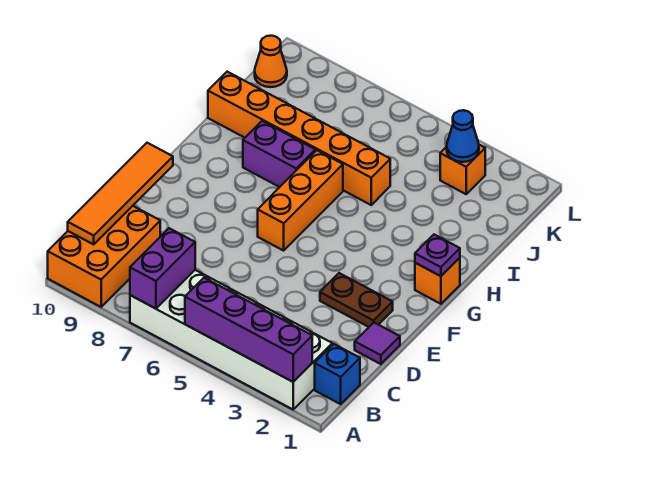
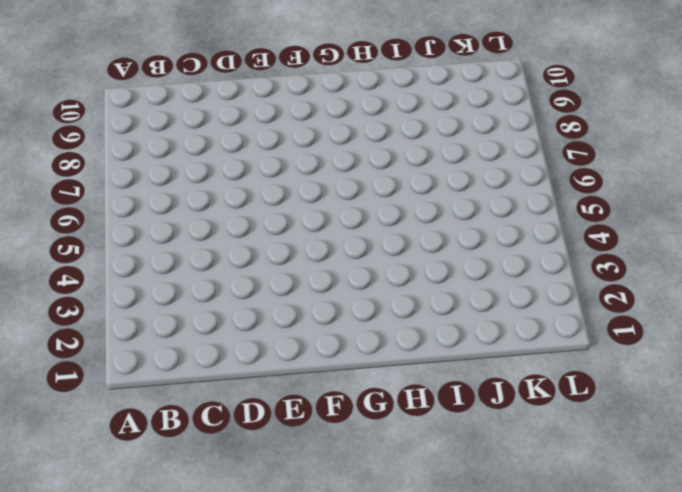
none -> white brick A2:B7 level 1
none -> orange brick A9:C10 level 1
none -> blue brick B1 level 1

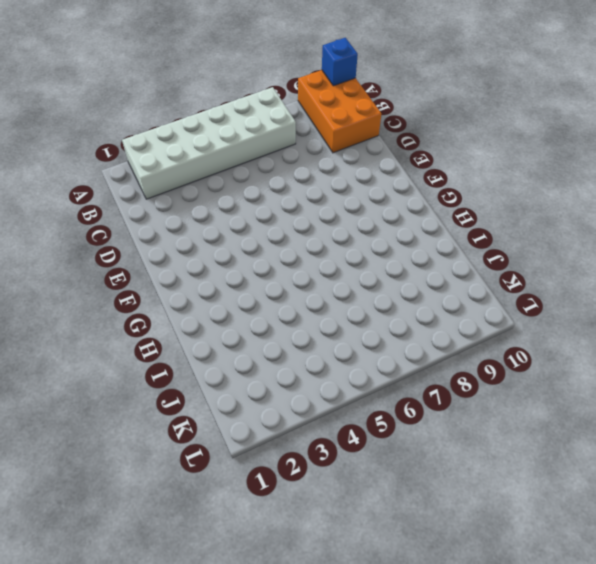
blue brick A10 level 2 -> blue brick B1 level 1
none -> purple tile D1 level 1
none -> brown plate E2:E3 level 1
none -> orange brick F6:H6 level 1

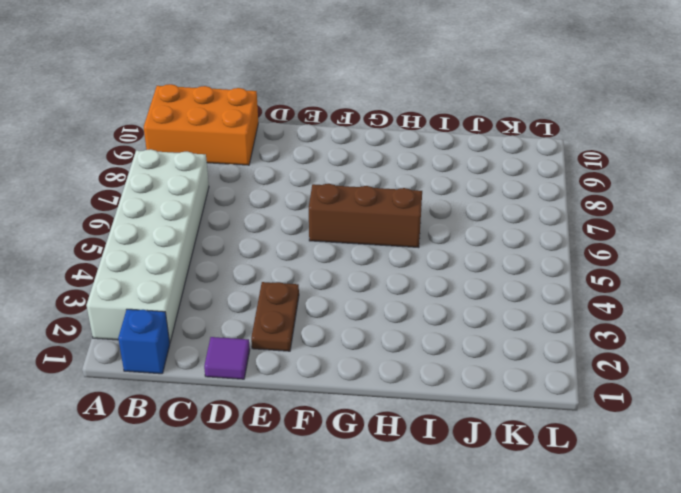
brown brick F6:H6 level 1 -> orange brick F6:H6 level 1
none -> orange brick G1 level 1
none -> purple brick H7:H8 level 1
none -> orange brick I5:I10 level 1

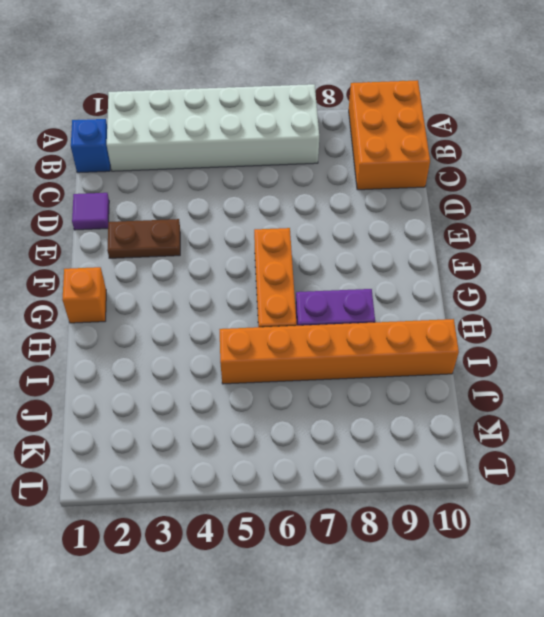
none -> orange brick K3 level 1
none -> orange cone K10 level 1
none -> purple brick A2:A5 level 2

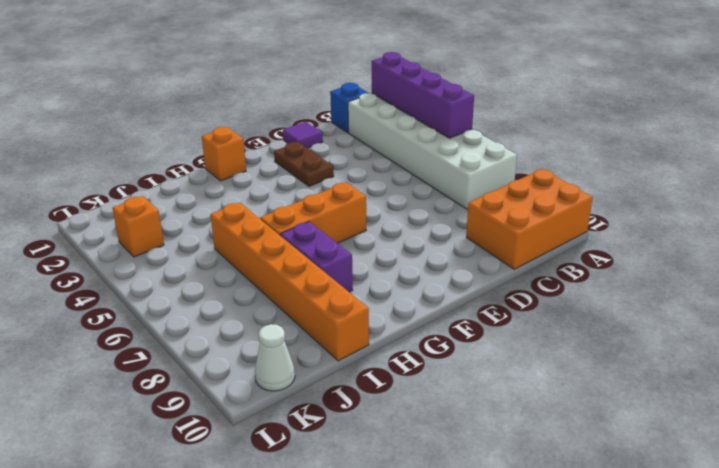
white cone K10 level 1 -> orange cone K10 level 1
none -> purple brick A7:B7 level 2
none -> orange tile B10:E10 level 2
none -> purple plate G1 level 2

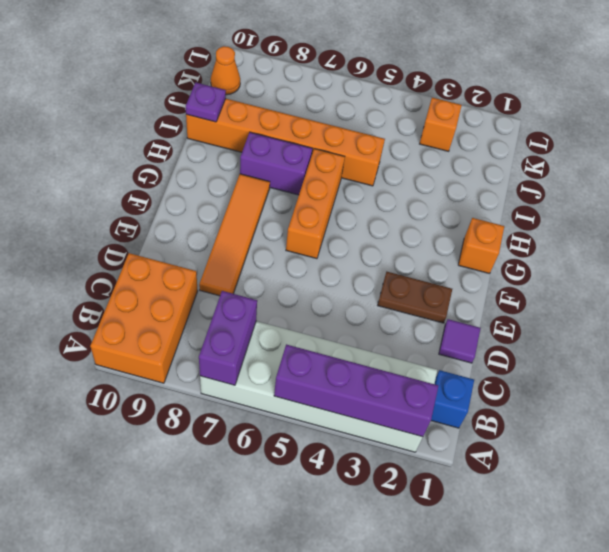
orange tile D8:G8 level 1 -> orange tile B10:E10 level 2
purple plate I10 level 2 -> purple plate G1 level 2
none -> blue cone K3 level 2

